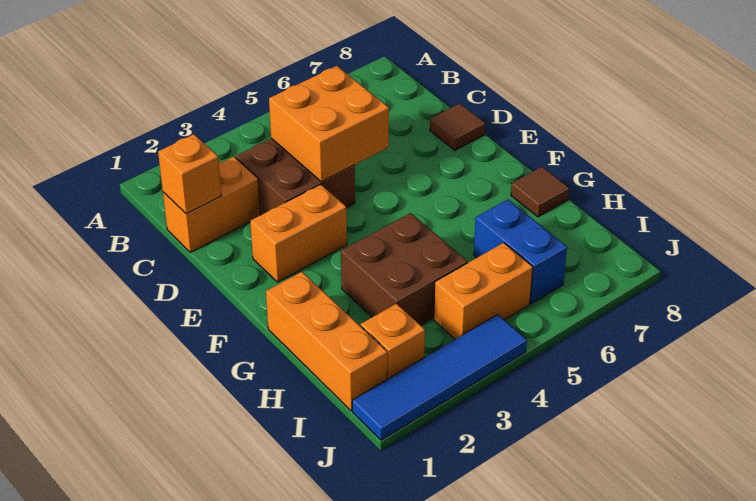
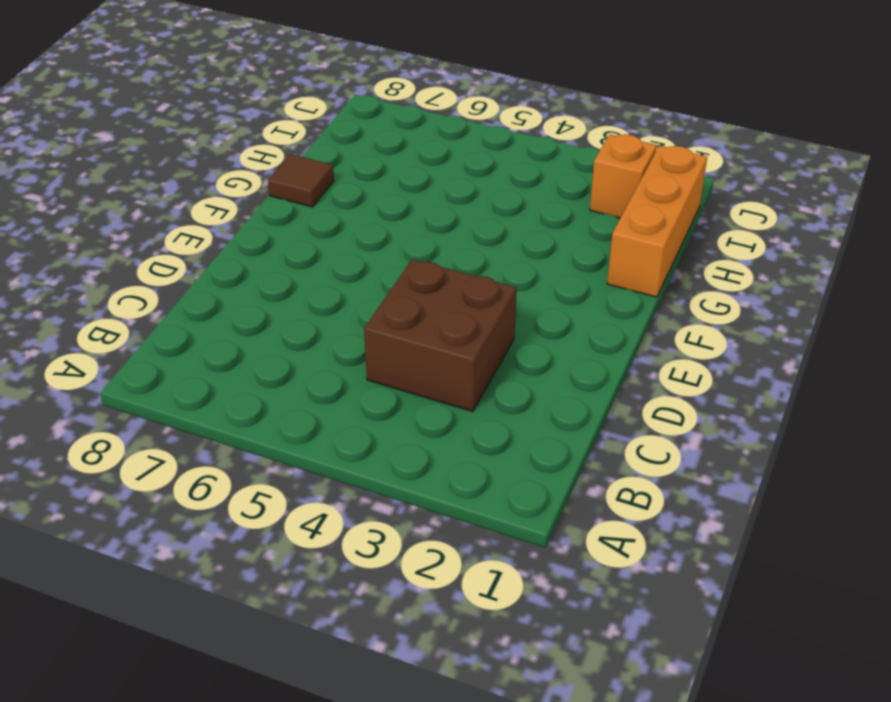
none -> orange brick C1:C2 level 1
none -> brown tile D8 level 1
none -> orange brick E2:E3 level 1

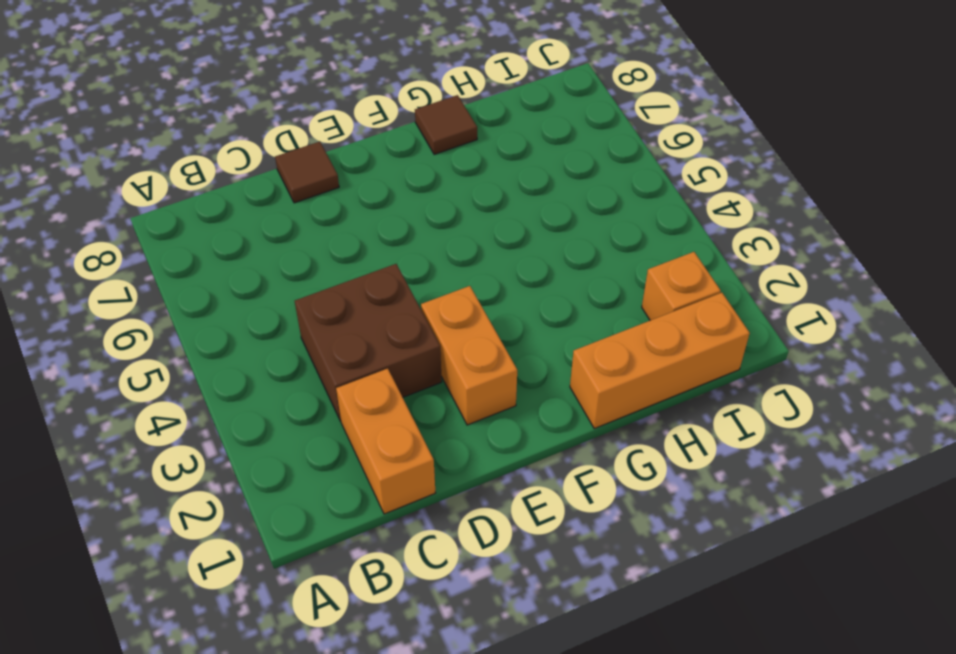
none -> brown brick G3:H4 level 1
none -> blue brick H6:I6 level 1
none -> orange brick I4:I5 level 1

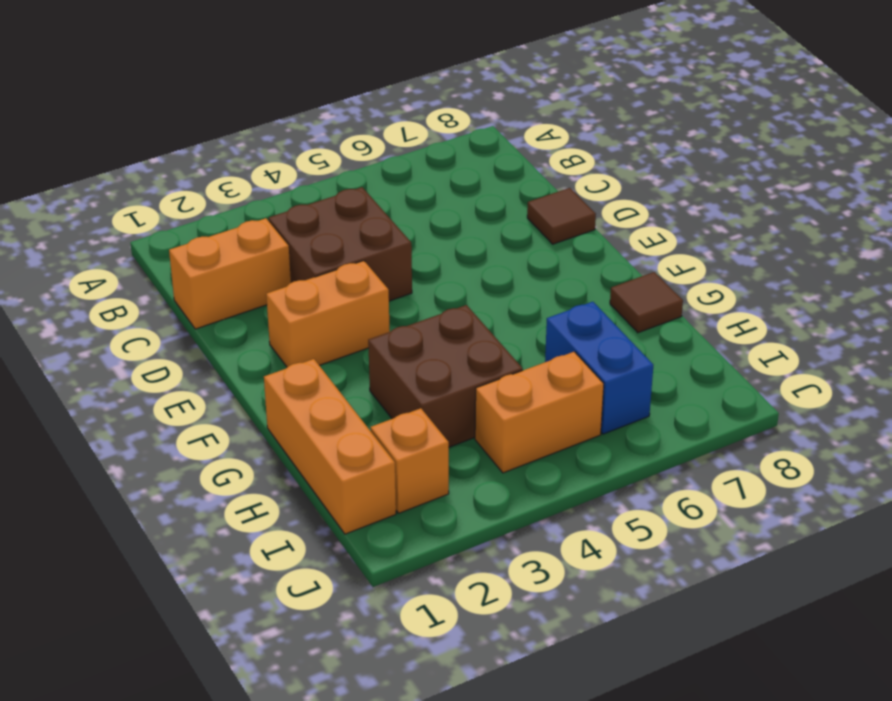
none -> blue tile J1:J4 level 1
none -> orange brick C1 level 2
none -> orange brick C4:D5 level 2

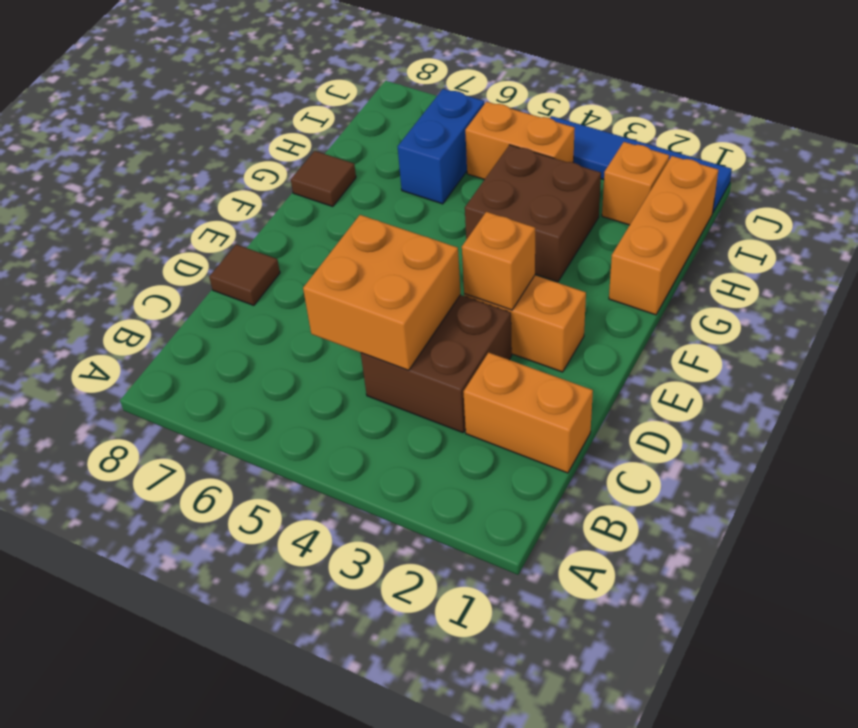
orange brick E3 level 2 -> orange brick C1 level 2

